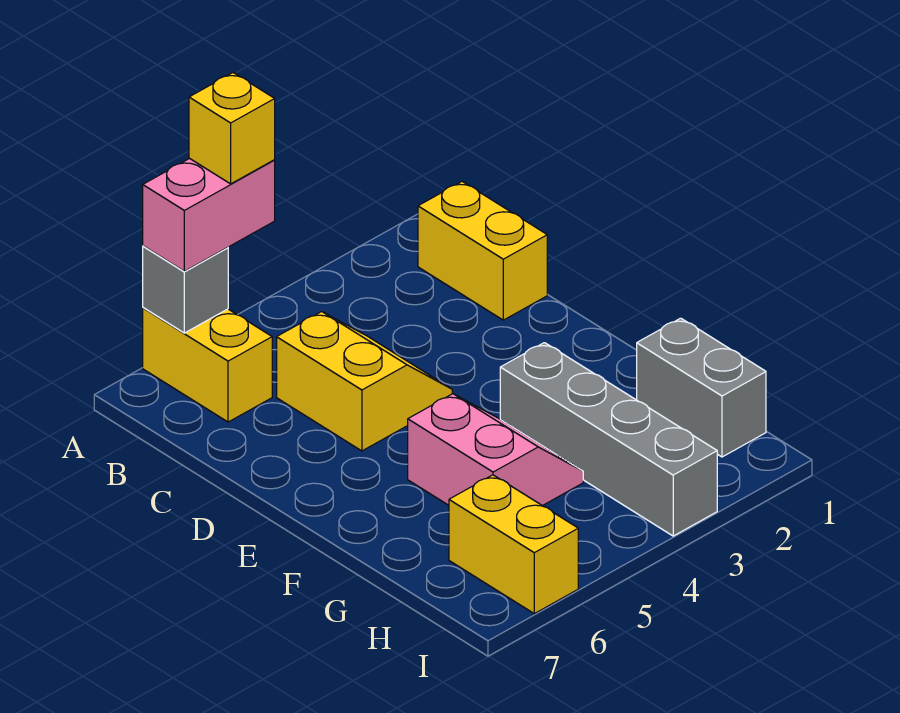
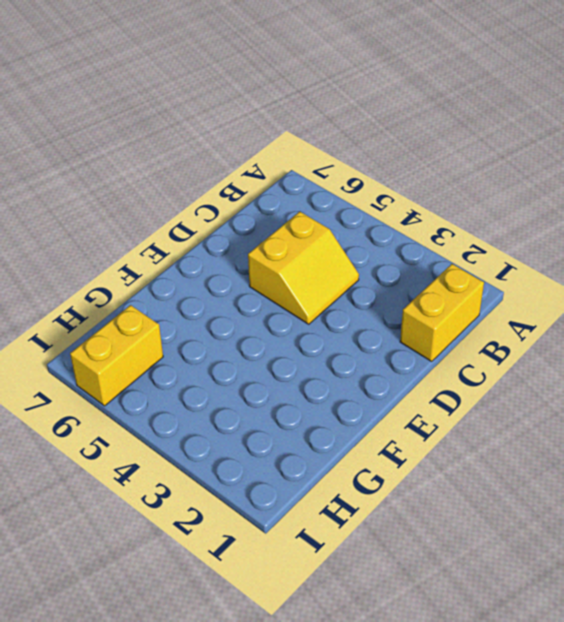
none -> yellow brick A6:B6 level 1
none -> grey brick F3:I3 level 1

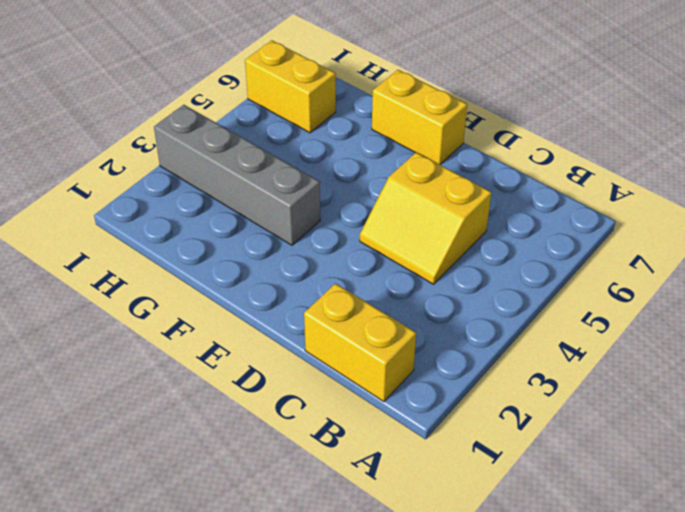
yellow brick E7:F7 level 1 -> yellow brick A6:B6 level 1
none -> pink slope F4:G5 level 1 top 5
none -> grey brick G1:H1 level 1

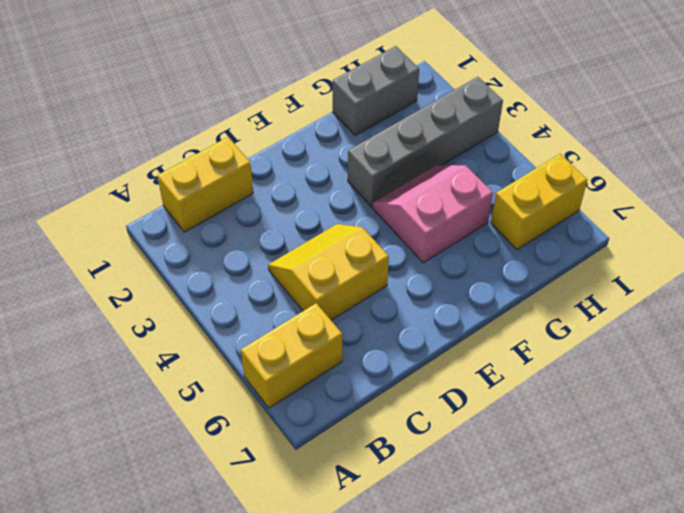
none -> grey brick A6 level 2
none -> pink brick A5:A6 level 3

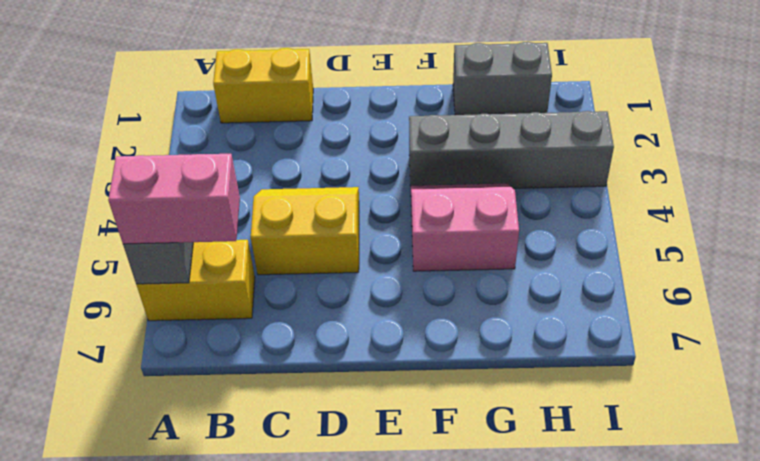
pink brick A6:B6 level 3 -> pink brick A5:A6 level 3
none -> yellow brick H6:I6 level 1
none -> yellow brick A5 level 4

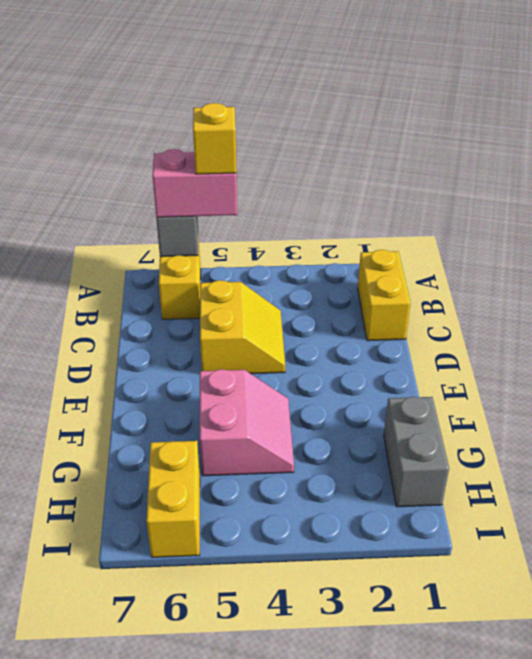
none -> grey brick F3:I3 level 1

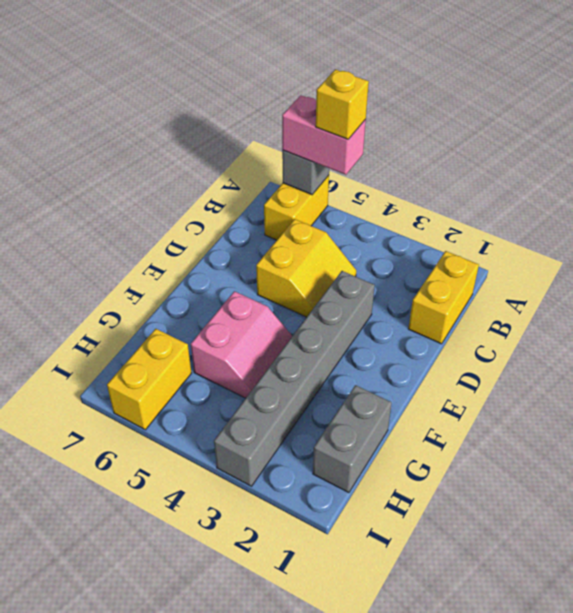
grey brick D3:I3 level 1 -> grey brick F3:I3 level 1

